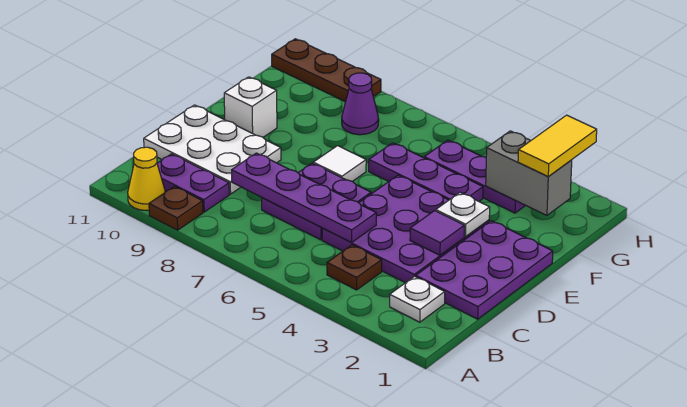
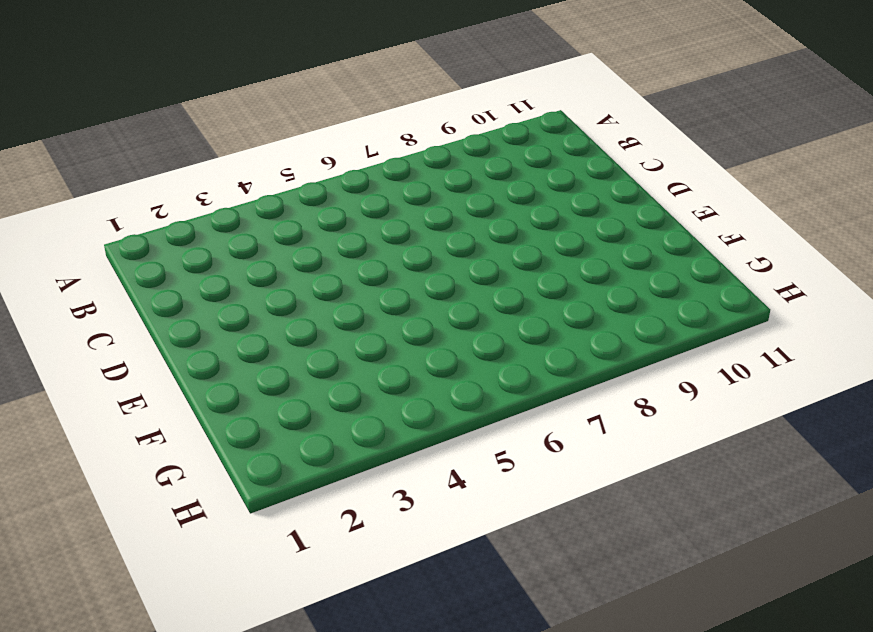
none -> brown plate A9 level 1
none -> yellow cone A10 level 1
none -> white plate B2 level 1

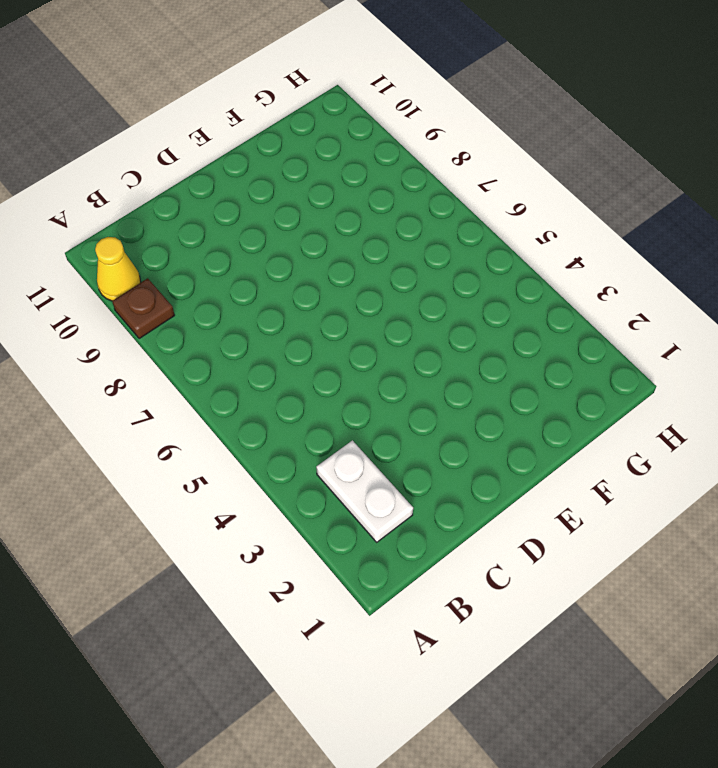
white plate B2:B3 level 1 -> white plate B2 level 1
none -> brown plate B4 level 1
none -> purple plate B9:B10 level 1
none -> purple plate C1:E2 level 1

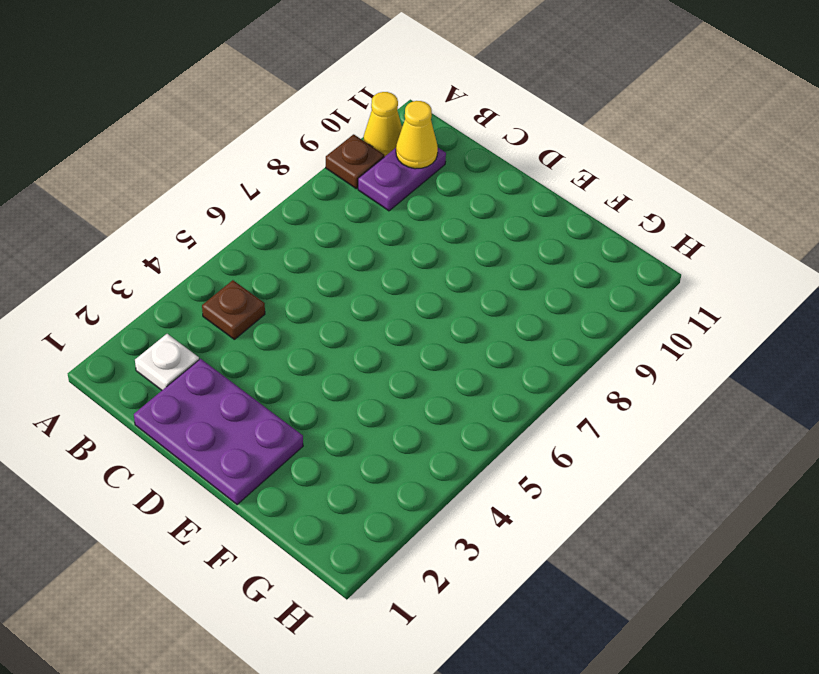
yellow cone B10 level 2 -> none
none -> purple plate C3:E5 level 1
none -> purple plate C6:D7 level 1
none -> white plate C9:D11 level 1

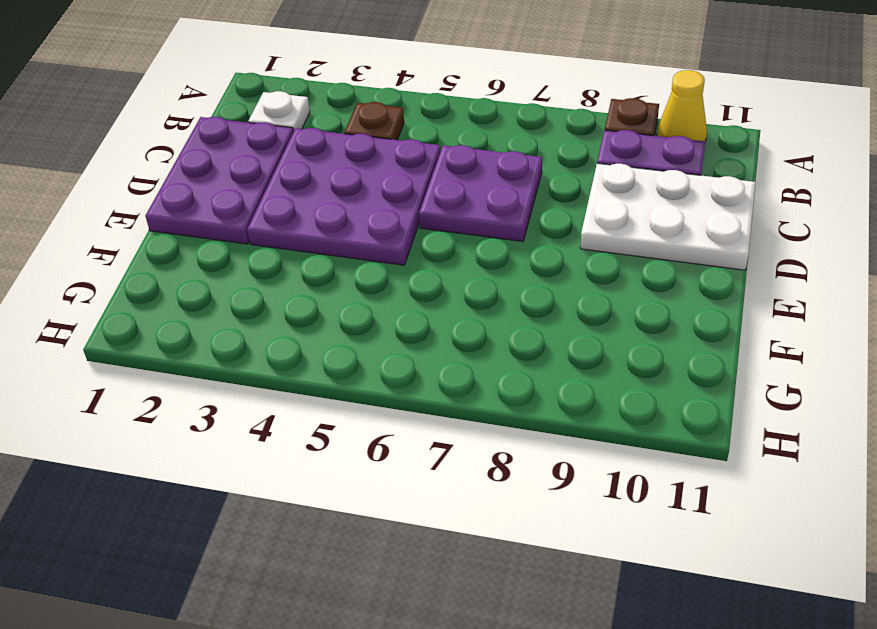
none -> white tile E7 level 1
none -> white brick E10 level 1
none -> purple plate F4:F6 level 1

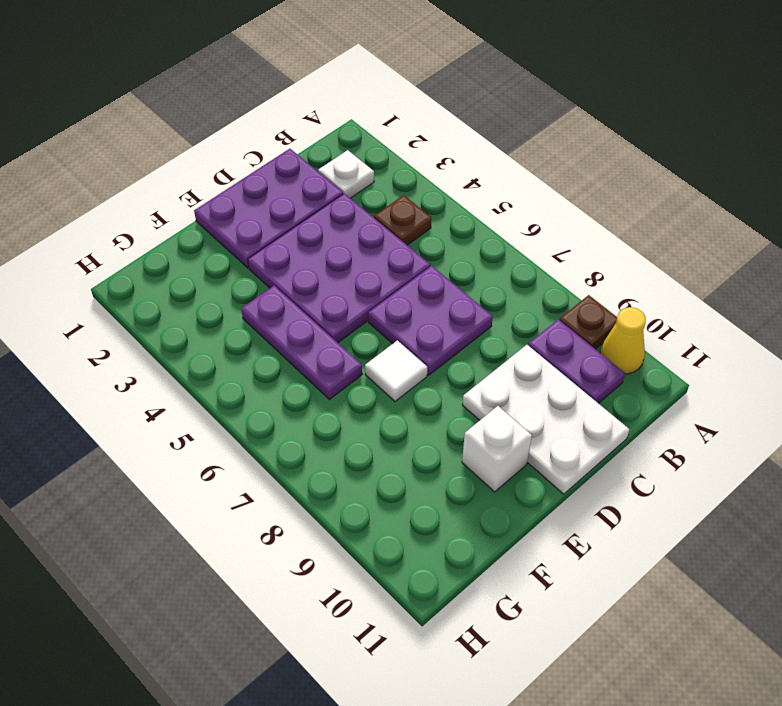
none -> purple plate G3:G5 level 1
none -> purple cone G8 level 1
none -> brown plate H9:H11 level 1

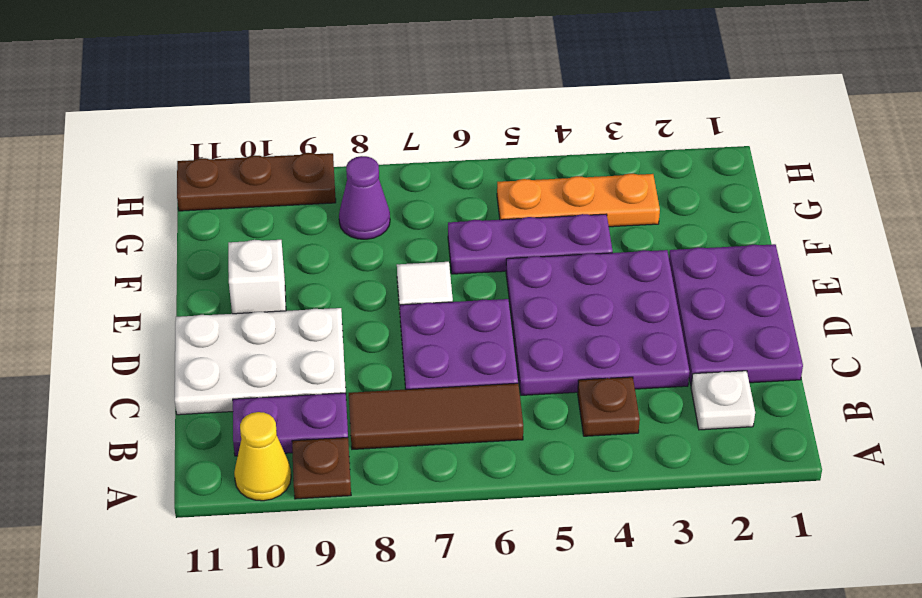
brown tile B6:B8 level 1 -> none
orange plate G3:G5 level 1 -> purple plate G3:G5 level 1
none -> purple plate C5:C8 level 2
none -> purple tile D3 level 2
none -> white plate E3 level 2

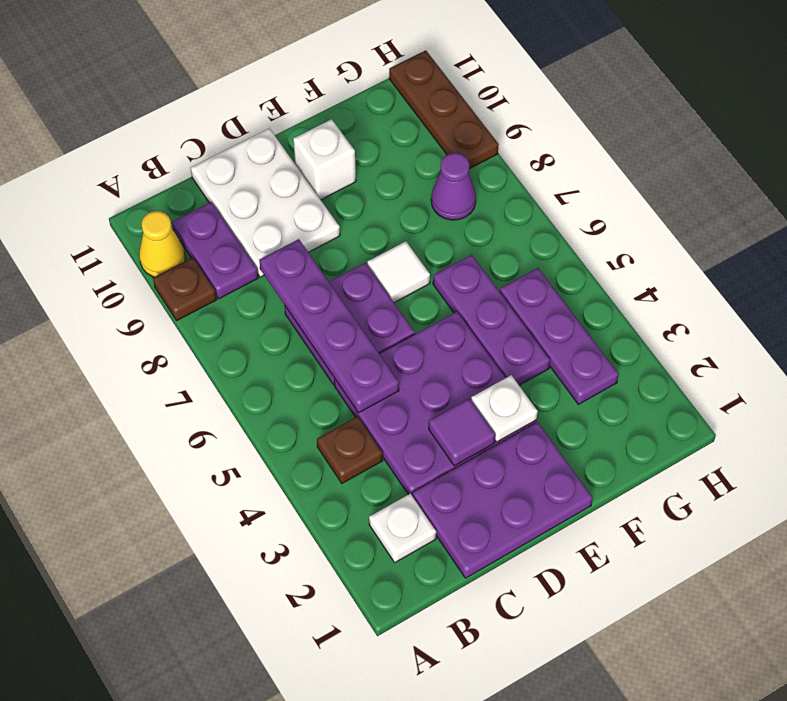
none -> grey brick G2:G3 level 2
none -> yellow tile G2:H2 level 3

